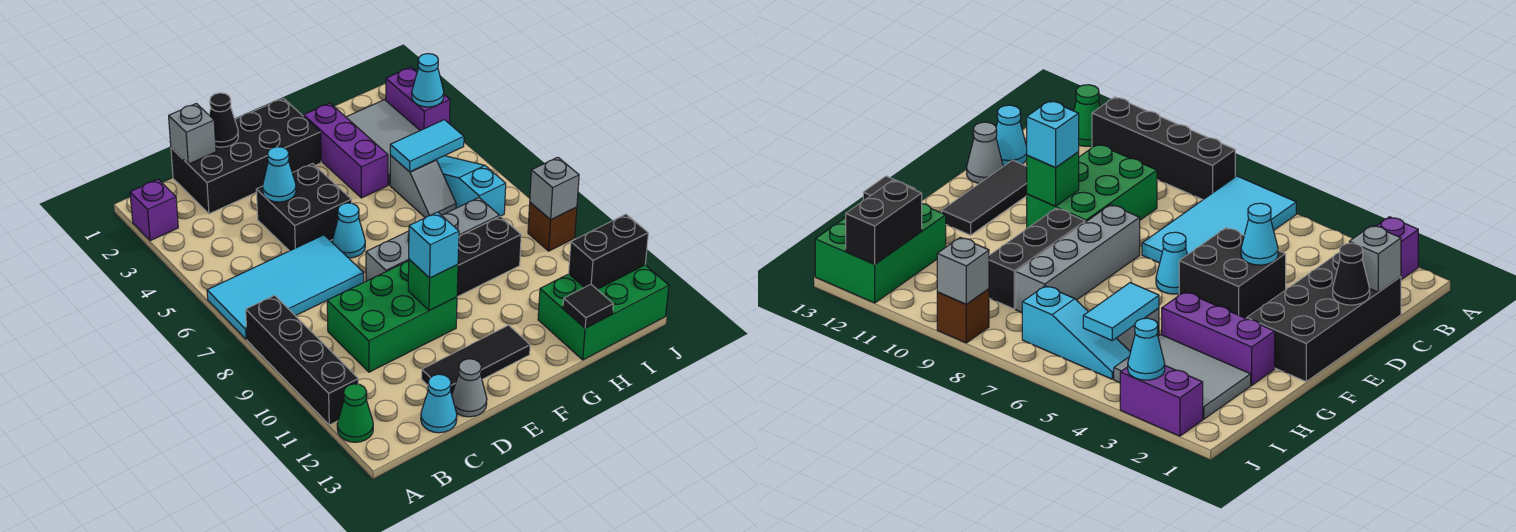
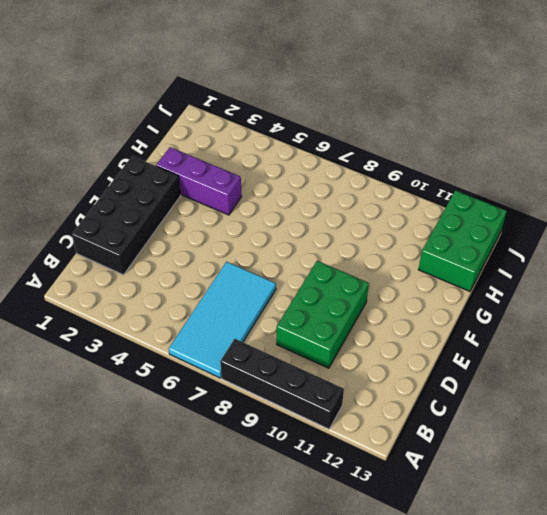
none -> purple brick A2 level 1
none -> green cone A12 level 1
none -> cyan cone C13 level 1
none -> black brick D4:E5 level 1

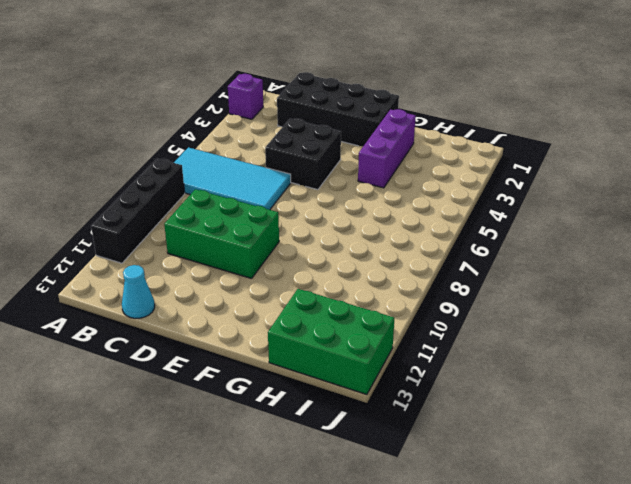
none -> green cone A12 level 1
none -> black tile D12:F12 level 1
none -> grey cone D13 level 1
none -> cyan cone E6 level 1

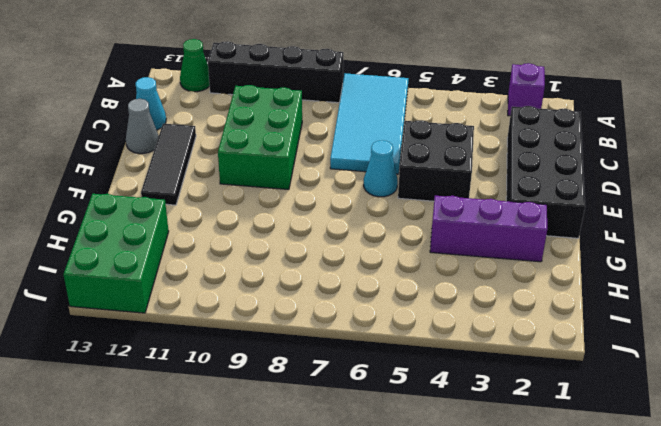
none -> grey brick E8:H8 level 1
none -> black brick F9:H9 level 1
none -> grey tile H2:I4 level 1
none -> grey slope H5:H6 level 1 top 5

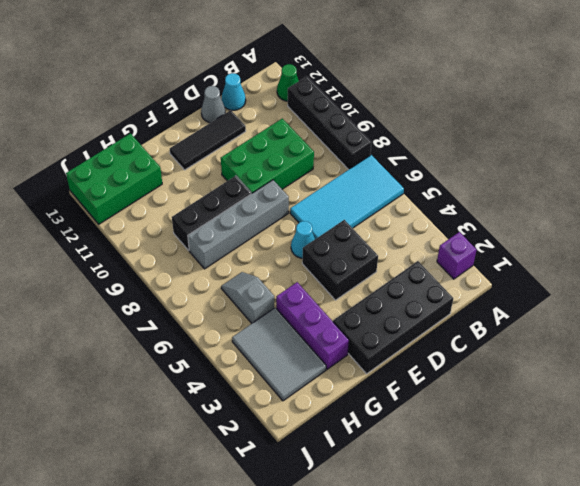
none -> cyan slope I5:I7 level 1 top 7
none -> purple brick J2:J3 level 1
none -> brown brick J9 level 1
none -> grey brick C1 level 2

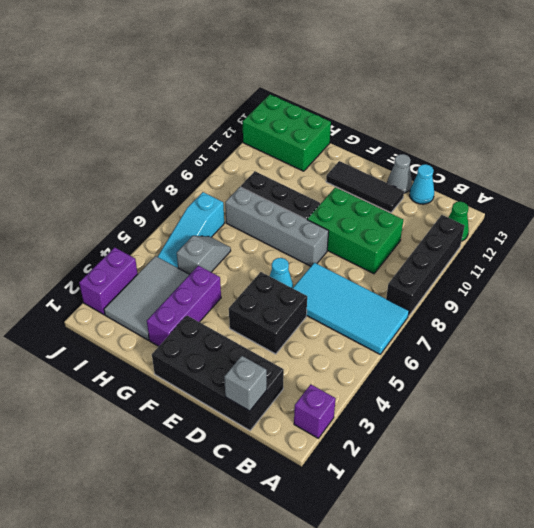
none -> brown brick J9 level 1
none -> black cone D1 level 2
none -> cyan cone D4 level 2
none -> green brick E10 level 2

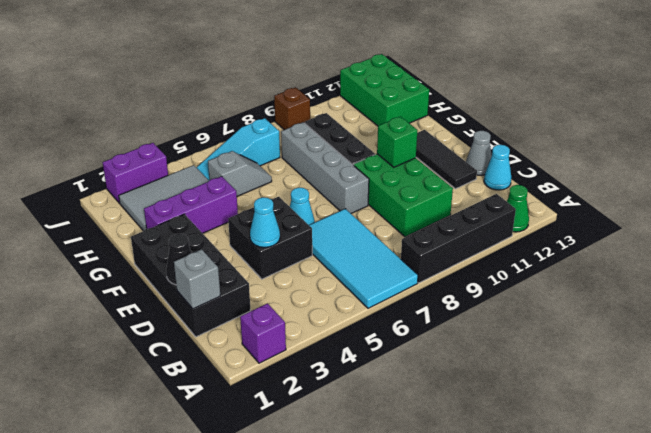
none -> cyan tile H5:I5 level 2
none -> black tile H13 level 2
none -> black brick I12:J12 level 2
none -> cyan cone J3 level 2

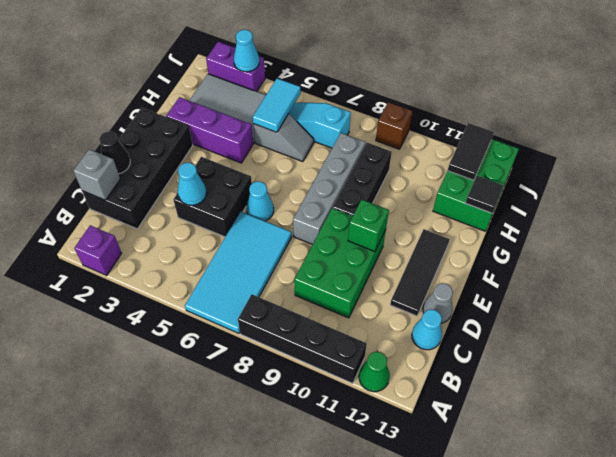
black tile I12:J12 level 2 -> black brick I12:J12 level 2
none -> grey brick J9 level 2
none -> cyan brick E10 level 3

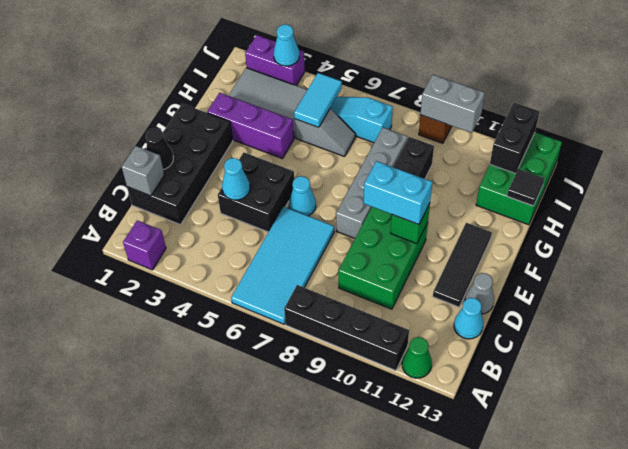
cyan brick E9:E10 level 3 -> cyan brick E10 level 3
grey brick J9:J10 level 2 -> grey brick J9 level 2

